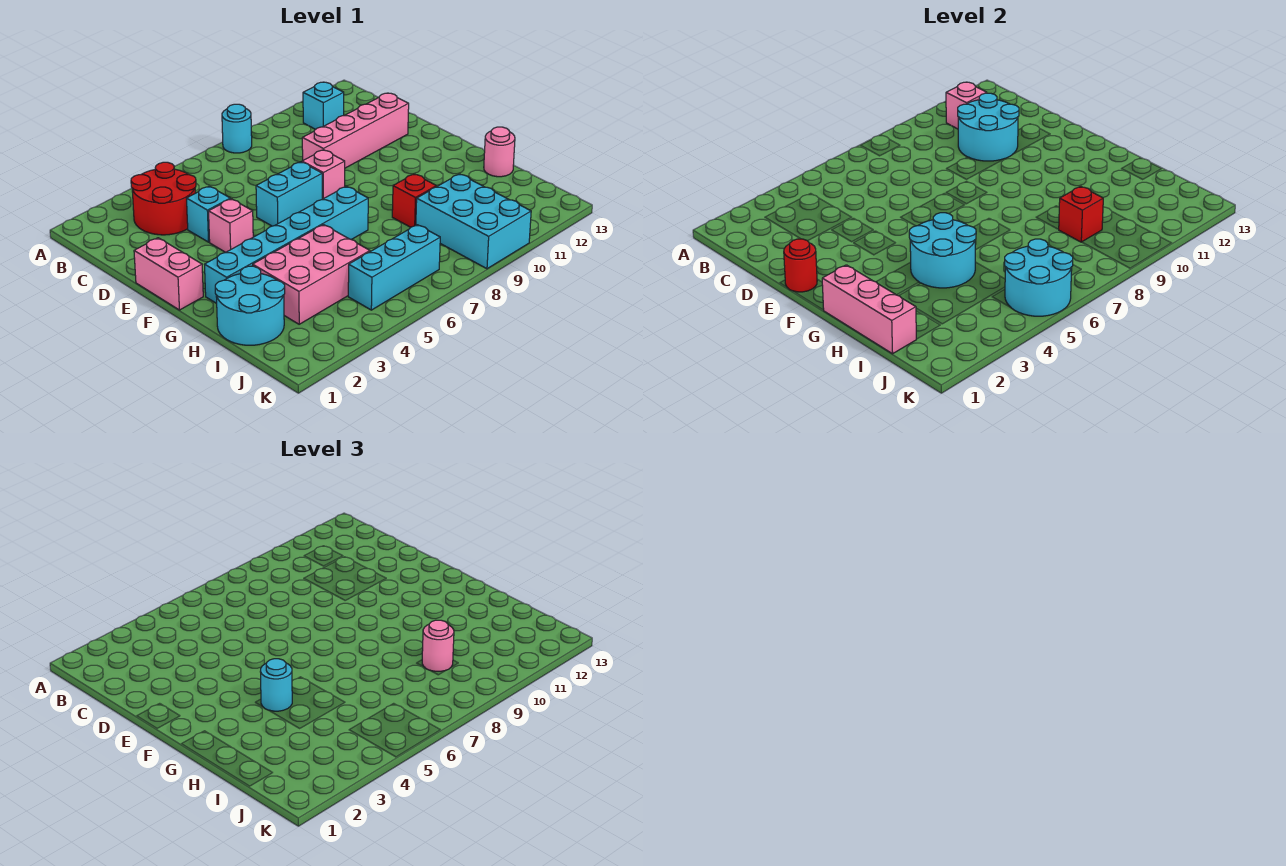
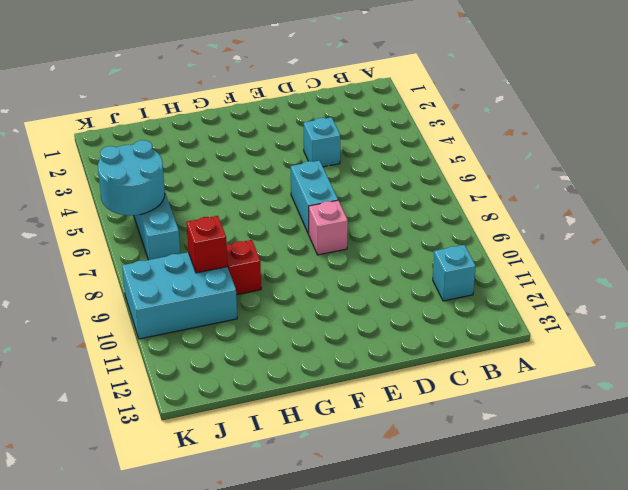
none -> cyan round brick A8 level 1
none -> red round brick B3:C4 level 1
none -> pink brick D9:D12 level 1

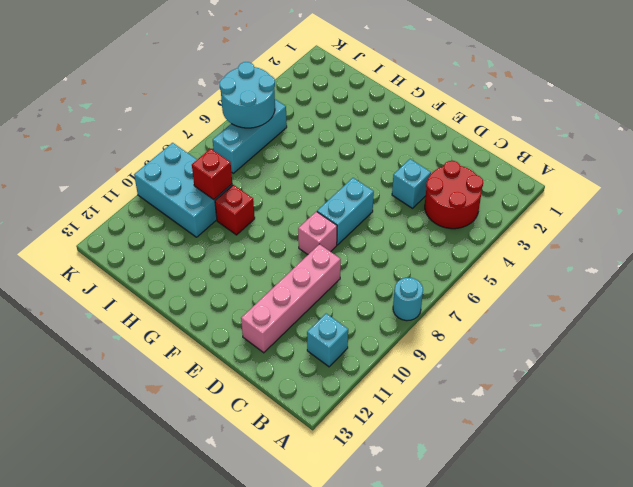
none -> pink brick E1:F1 level 1
none -> pink brick E4 level 1
none -> cyan brick G2:G7 level 1

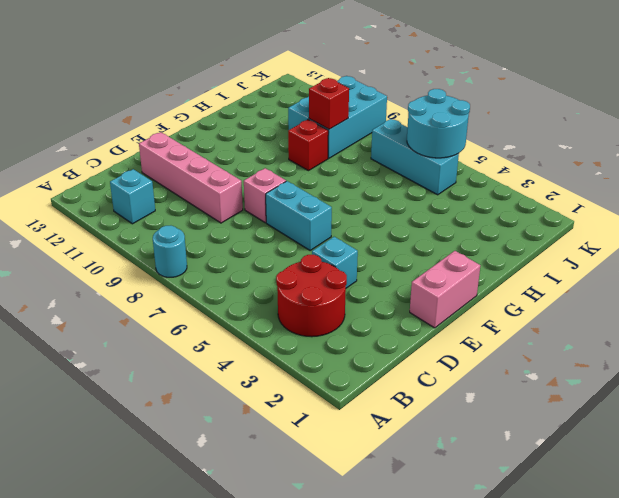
none -> pink brick E4 level 1
none -> cyan brick G2:G7 level 1
none -> cyan round brick H1:I2 level 1

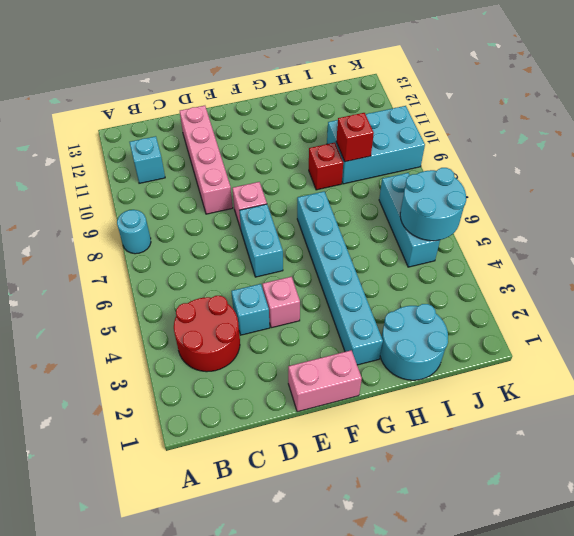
none -> pink brick H3:I5 level 1
none -> pink round brick H13 level 1
none -> pink brick B11 level 2

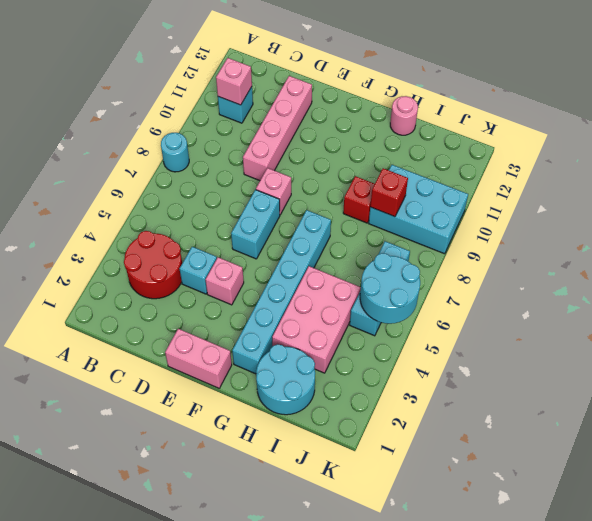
none -> cyan round brick C10:D11 level 2
none -> red round brick E1 level 2
none -> pink brick G1:I1 level 2

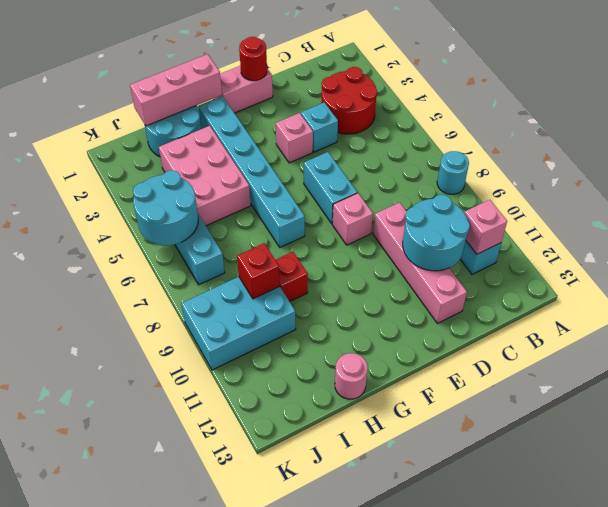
none -> cyan round brick G4:H5 level 2
none -> cyan round brick G4 level 3
none -> pink round brick I9 level 3

